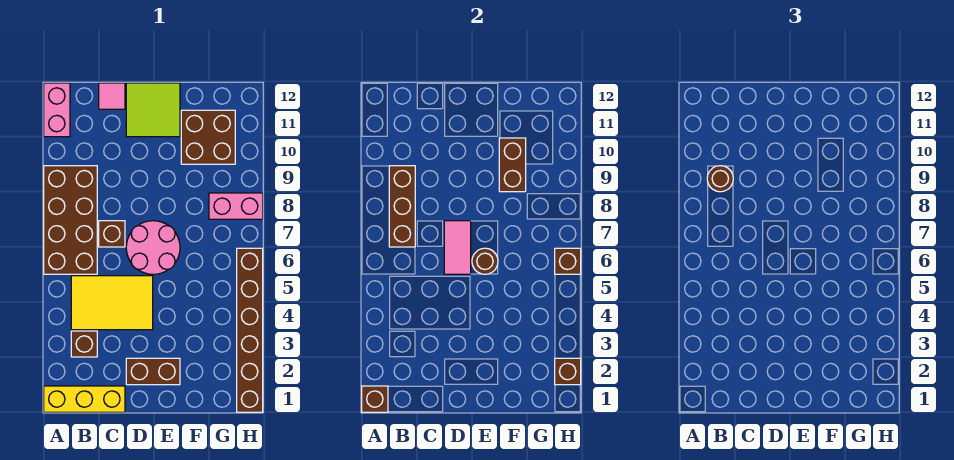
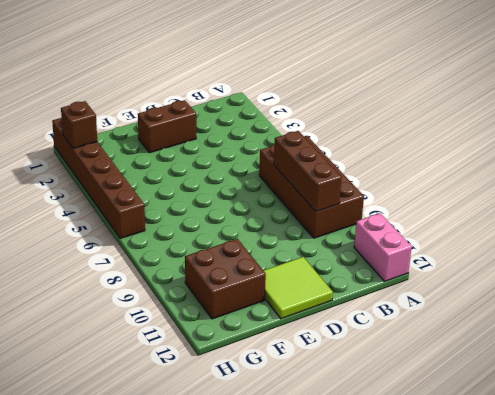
none -> yellow brick A1:C1 level 1
none -> brown brick B3 level 1
none -> yellow tile B4:D5 level 1

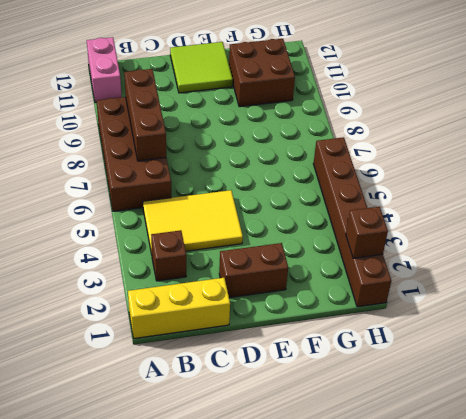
none -> brown brick C7 level 1
none -> pink tile C12 level 1
none -> pink round brick D6:E7 level 1

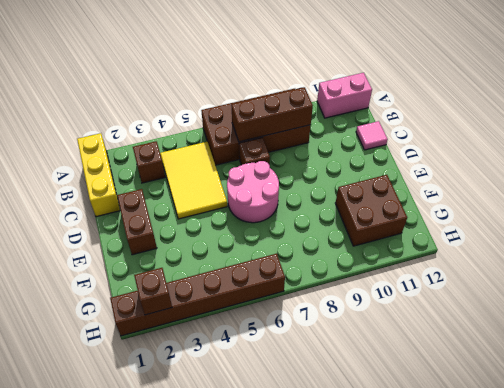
none -> lime tile D11:E12 level 1
none -> pink brick G8:H8 level 1
none -> brown brick A1 level 2

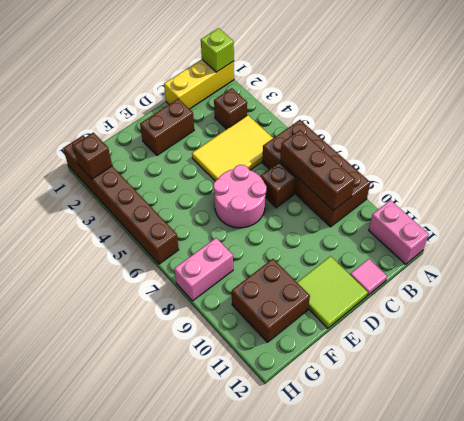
lime brick A1 level 2 -> brown brick A1 level 2
none -> pink tile D6:D7 level 2
none -> brown round brick E6 level 2
none -> brown brick F9:F10 level 2

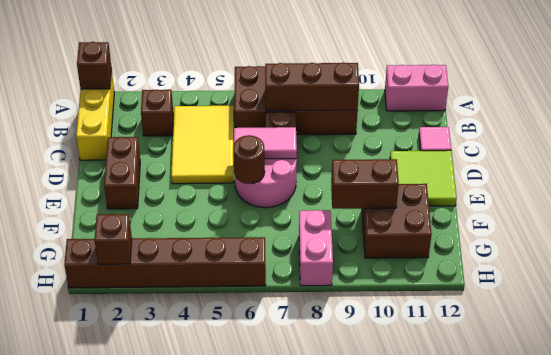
none -> brown brick H6 level 2
none -> brown round brick B9 level 3

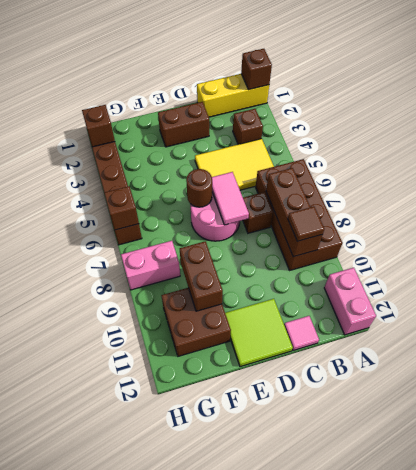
brown tile B9 level 3 -> brown round brick B9 level 3

